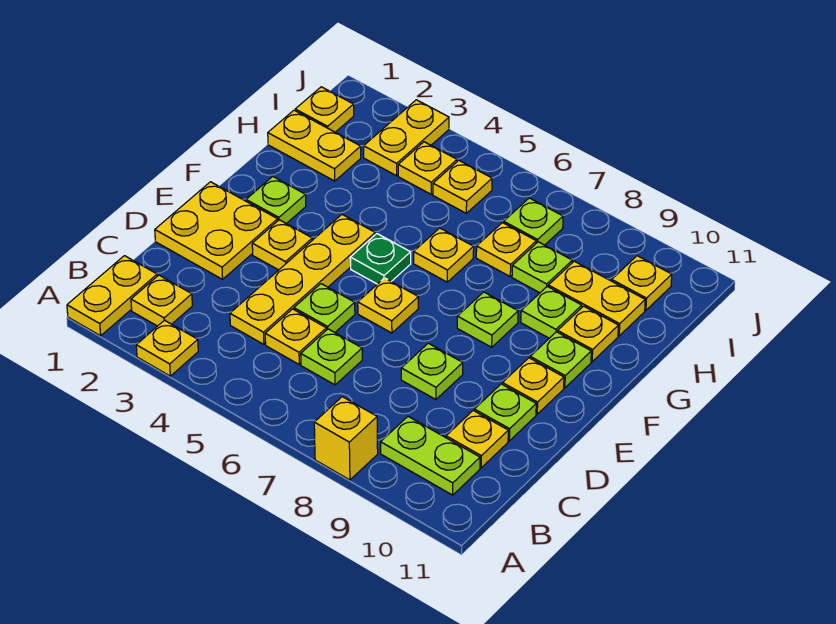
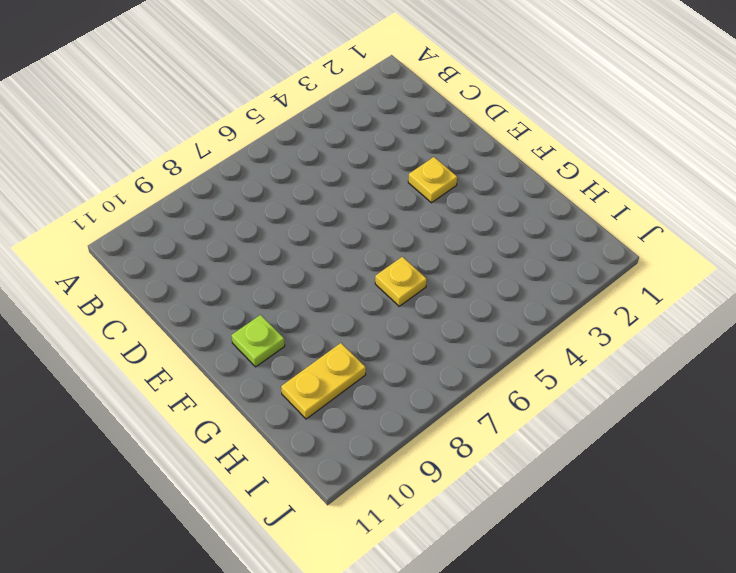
none -> yellow plate A1:B1 level 1
none -> yellow plate A3 level 1
none -> yellow brick A8 level 1
none -> yellow plate B2 level 1

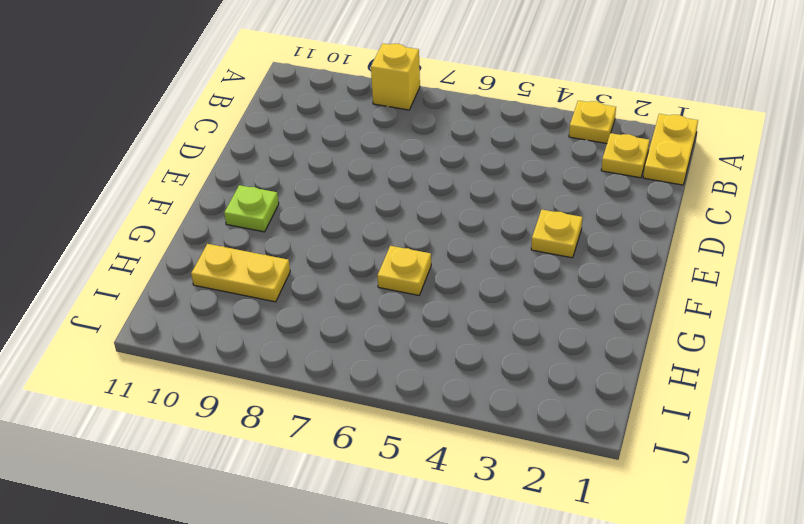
none -> lime plate B9:B10 level 1
none -> yellow plate C4:F4 level 1
none -> yellow plate C5 level 1
none -> lime plate C6 level 1

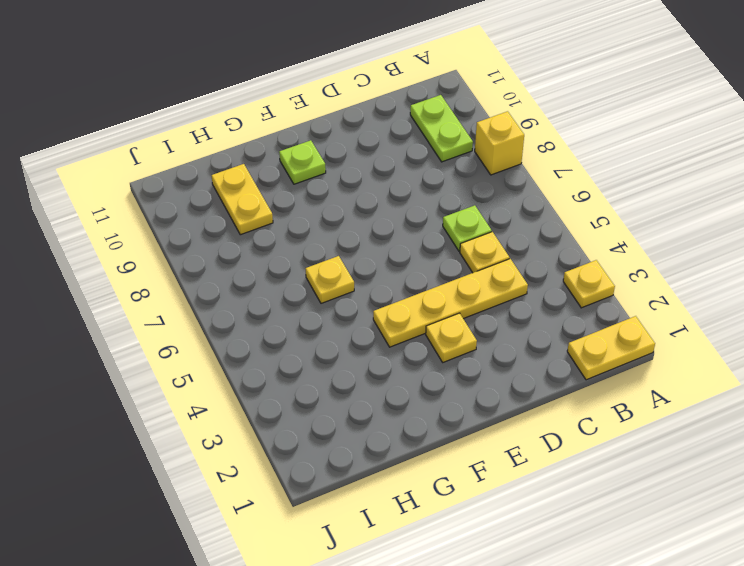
none -> yellow plate B2 level 1
none -> yellow plate C10 level 1
none -> yellow plate D1:E2 level 1
none -> lime plate D5 level 1

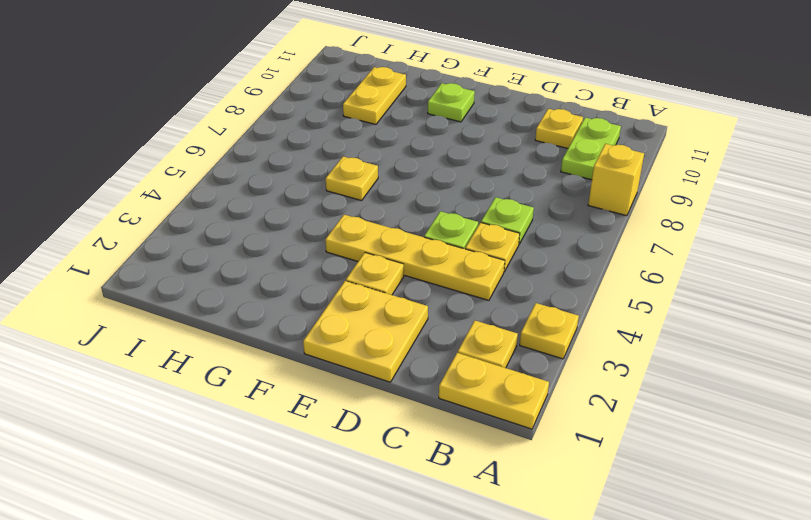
none -> lime plate D8 level 1
none -> lime plate D10 level 1
none -> yellow plate E6 level 1
none -> yellow plate E10 level 1

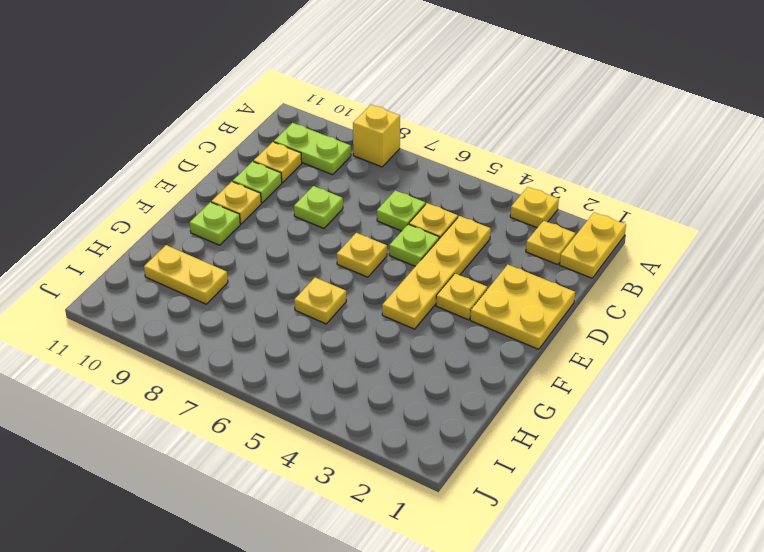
none -> lime plate F2 level 1
none -> green plate F5 level 1
none -> lime plate F8 level 1
none -> lime plate G9 level 1

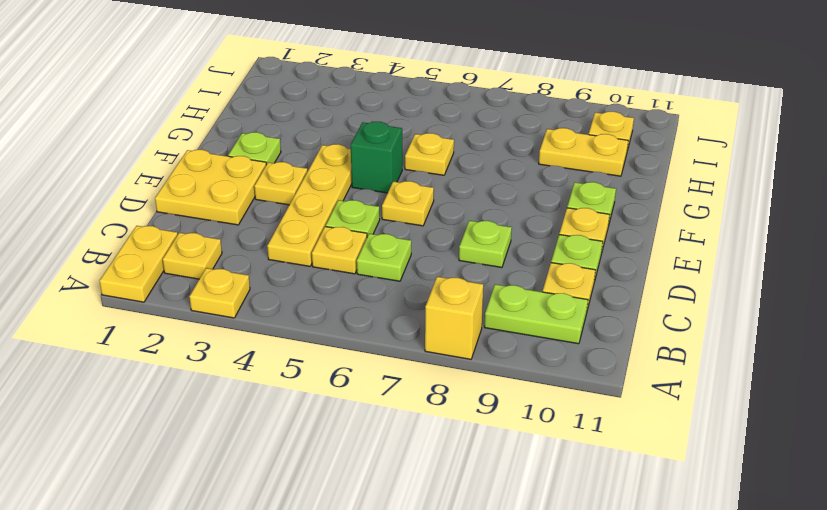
green brick F5 level 1 -> green plate F5 level 1
none -> lime plate F8 level 1
none -> lime plate G9 level 1
none -> yellow plate G10 level 1
none -> yellow plate H1:H2 level 1

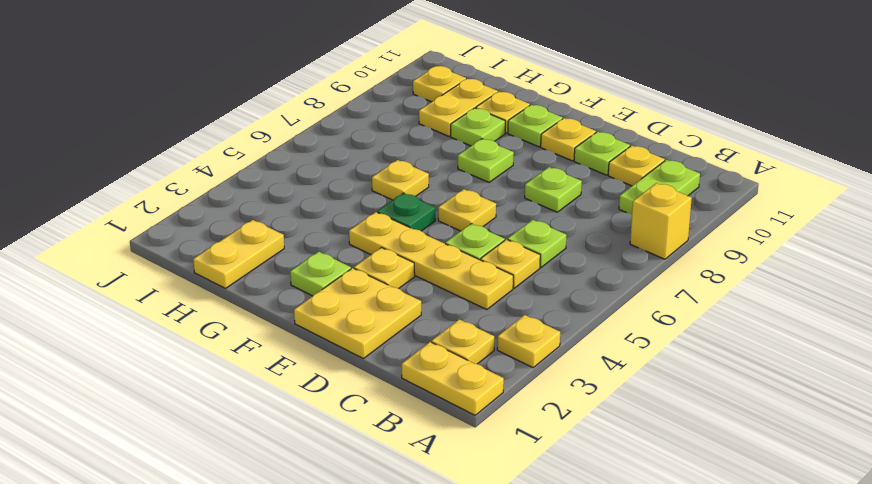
none -> yellow plate H7 level 1
none -> lime plate H8 level 1
none -> yellow plate I1 level 1
none -> yellow plate I3:J3 level 1

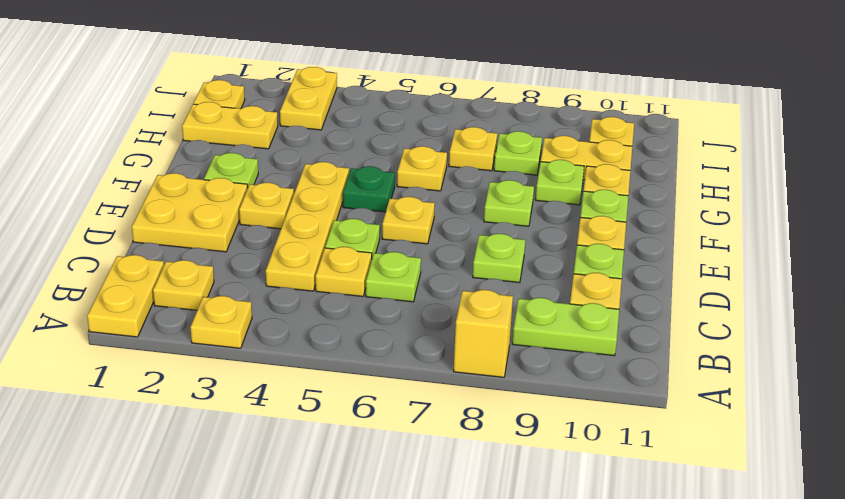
none -> yellow plate I4 level 1
none -> yellow plate I5 level 1
none -> lime plate I7 level 1

